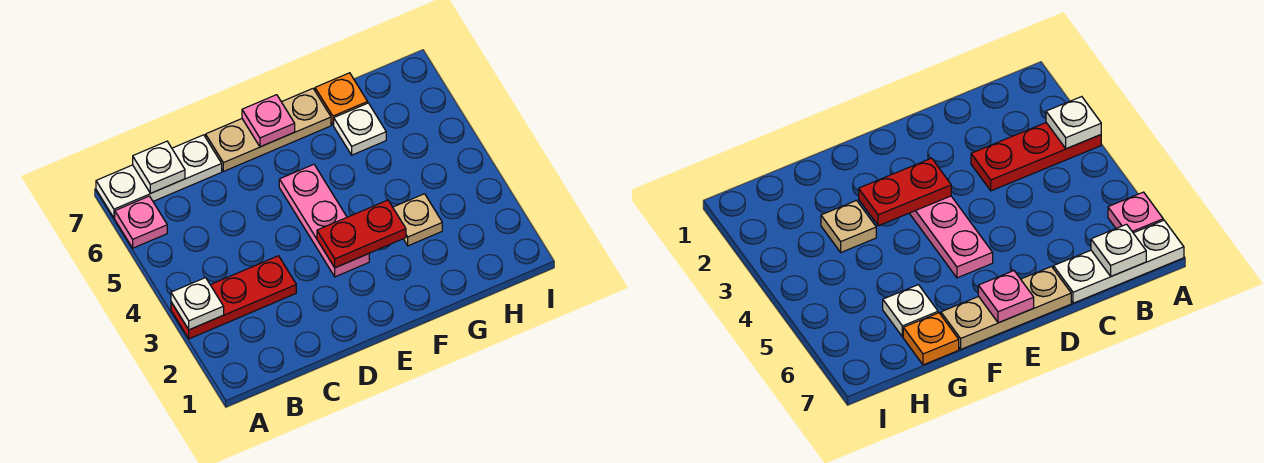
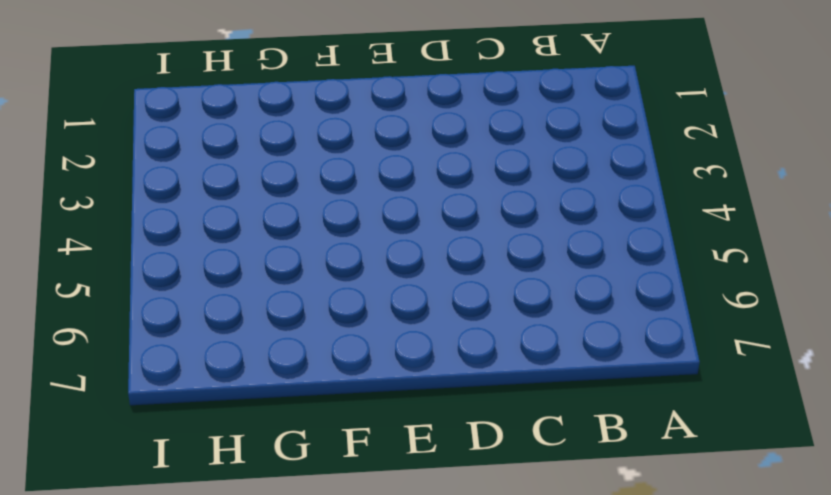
none -> red plate A3:C3 level 1
none -> pink plate A6 level 1
none -> white plate A7:C7 level 1

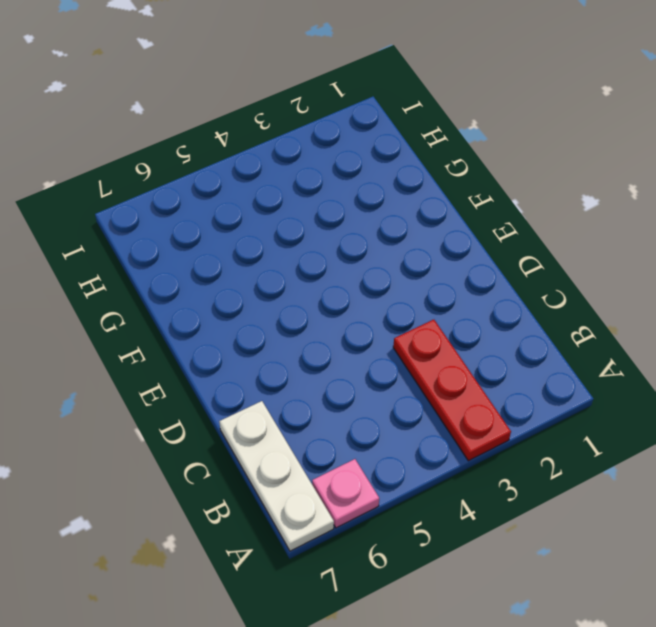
none -> tan plate D7:F7 level 1
none -> pink plate E3:E5 level 1
none -> tan plate G3 level 1

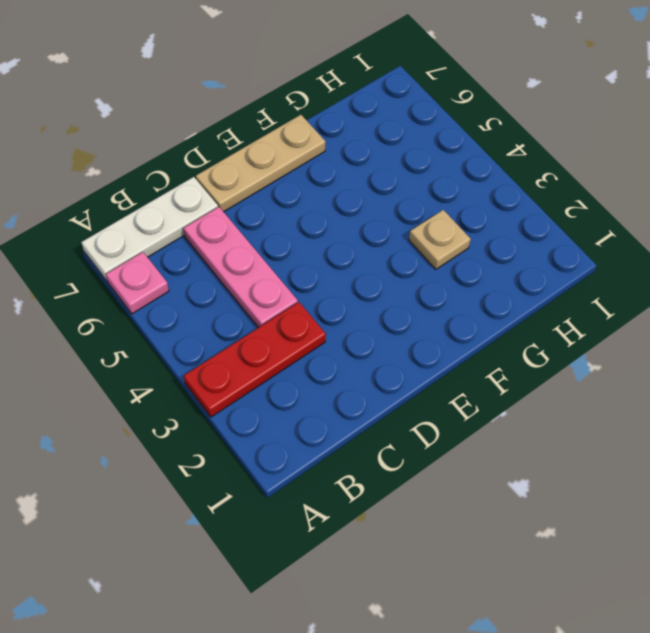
pink plate C4:C6 level 1 -> pink plate E3:E5 level 1
none -> white plate G6 level 1
none -> orange plate G7 level 1
none -> white plate A3 level 2

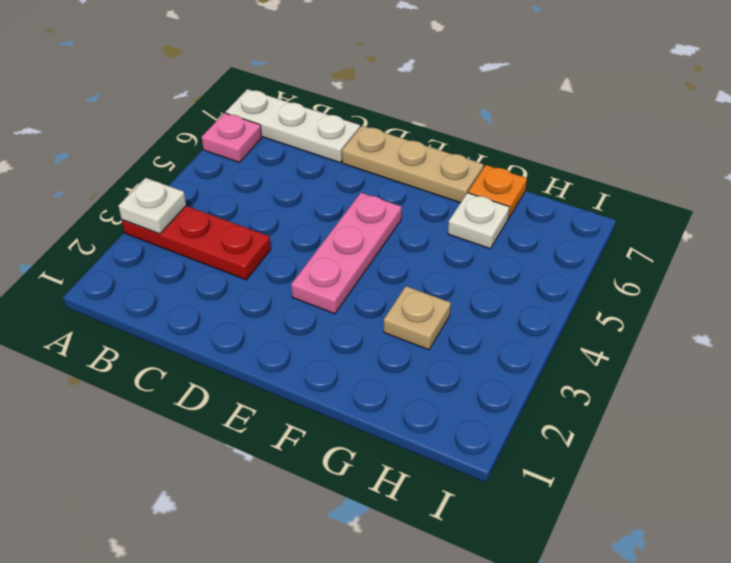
none -> white plate B7 level 2
none -> red plate E3:F3 level 2
none -> pink plate E7 level 2

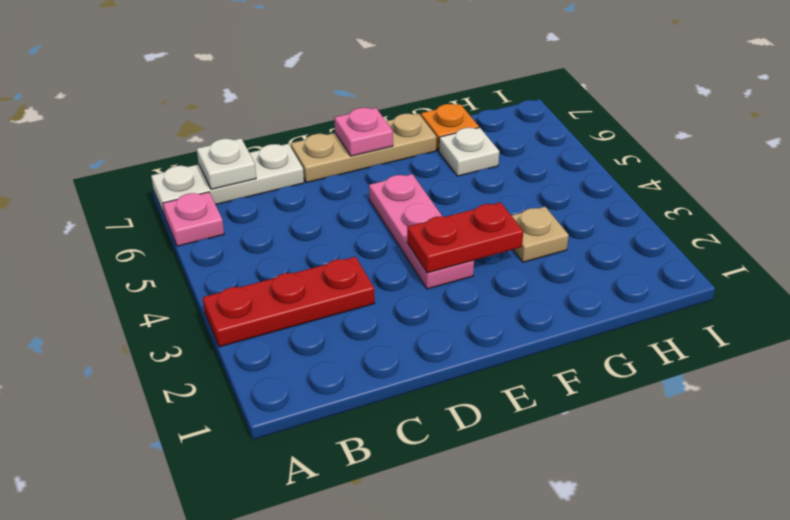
none -> white plate A3 level 2

